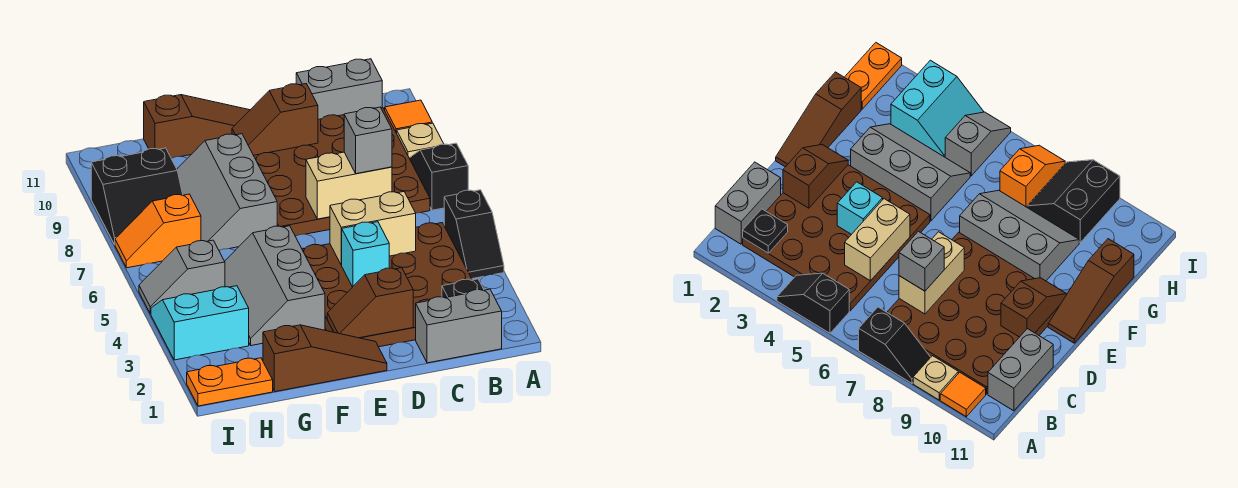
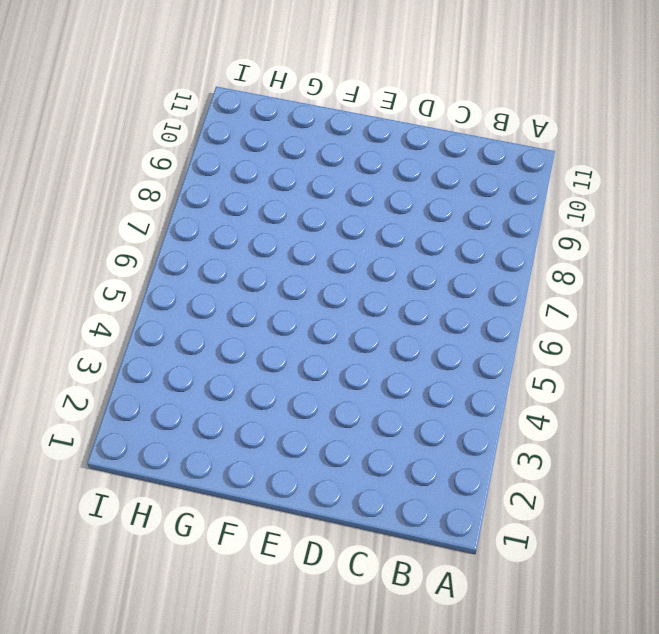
none -> black slope A4:A5 level 1 top 5
none -> black slope A7:A8 level 1 top 7
none -> tan plate A9 level 1

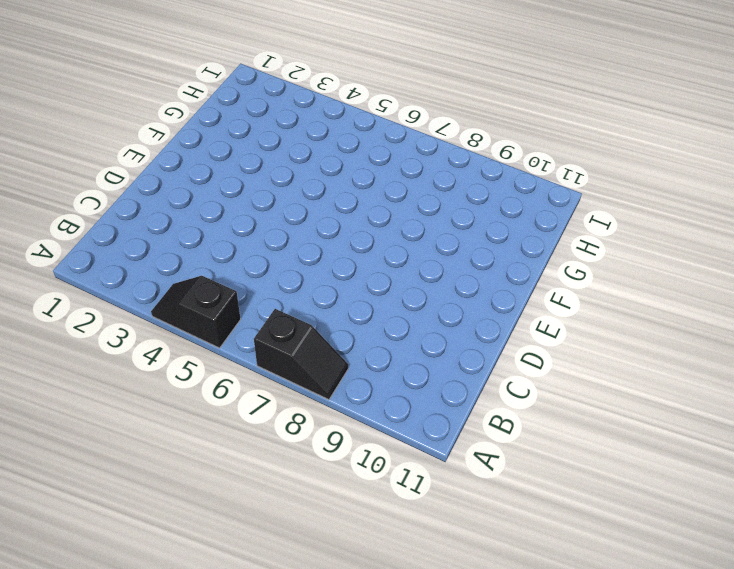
none -> tan plate A9 level 1
none -> orange tile A10 level 1
none -> grey brick B1:C1 level 1

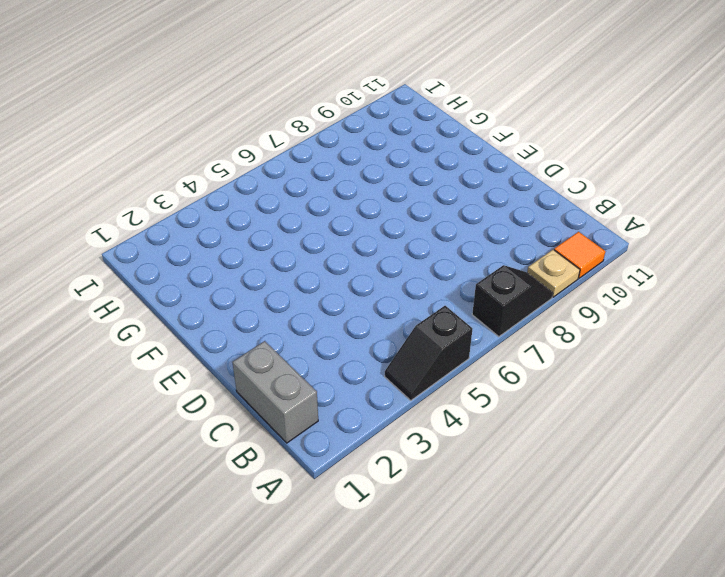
none -> brown plate B2:E5 level 1
none -> brown plate B7:E10 level 1
none -> grey brick B11:C11 level 1

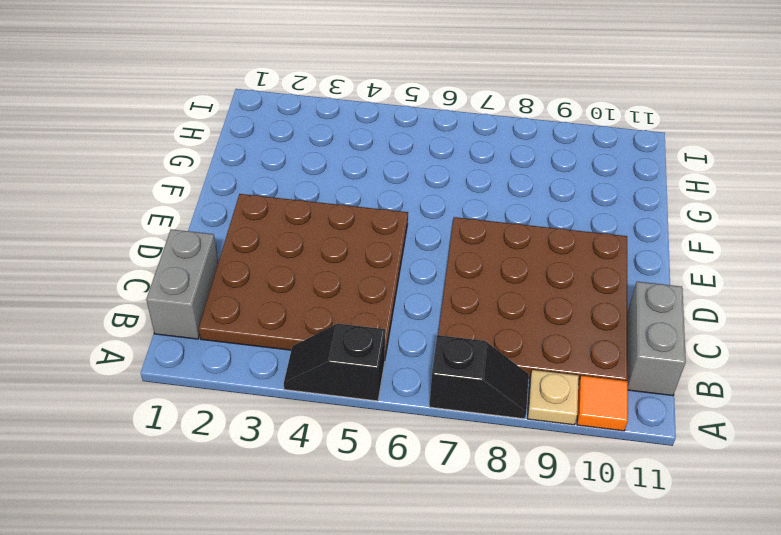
none -> brown slope E1:G1 level 1 top G
none -> brown slope E11:G11 level 1 top G
none -> grey slope F3:G5 level 1 top F

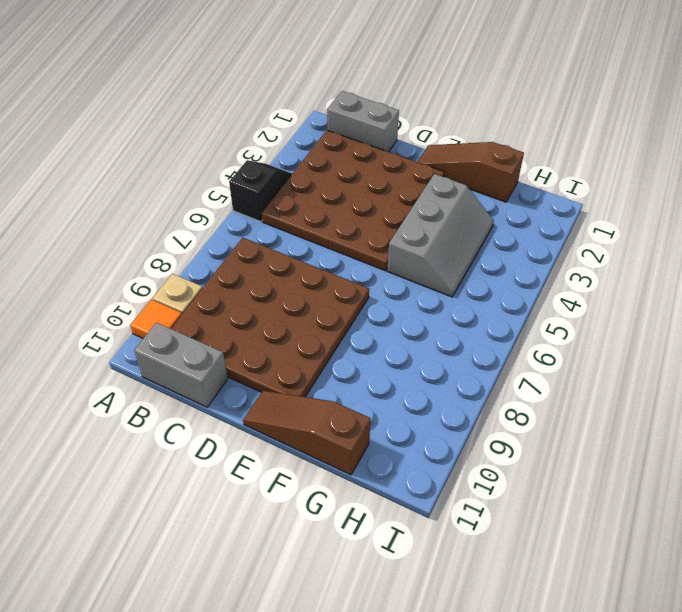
none -> black slope A7:A8 level 1 top 7
none -> grey slope F7:G9 level 1 top F
none -> orange plate H1:I1 level 1

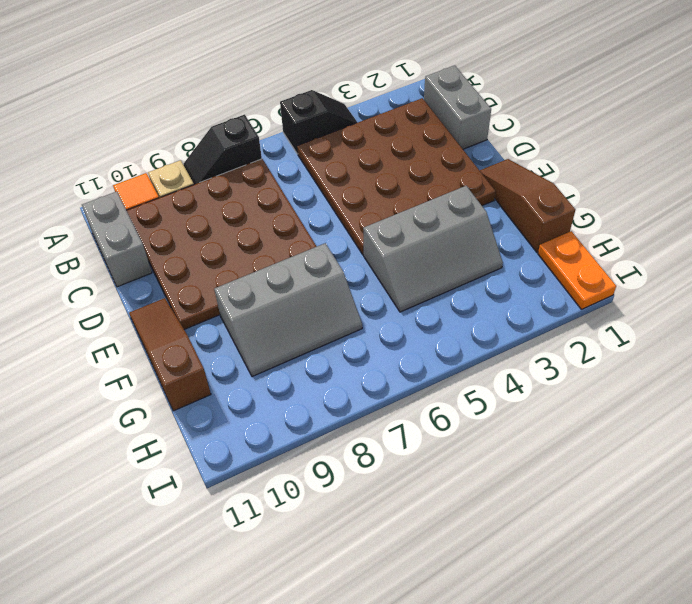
none -> cyan slope H3:I4 level 1 top 3
none -> grey slope H5:I5 level 1 top H
none -> orange slope H7:I7 level 1 top H

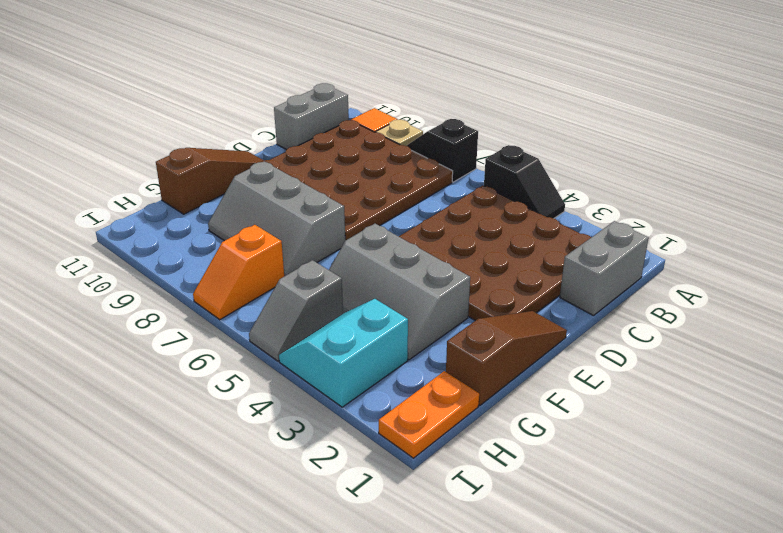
none -> black slope H8:I9 level 1 top 9
none -> black plate B2 level 2
none -> tan brick C5:D5 level 2

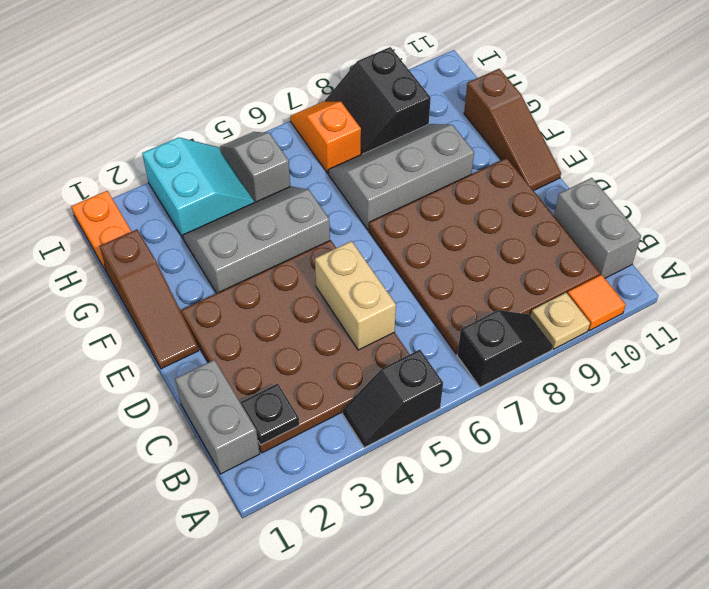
none -> tan brick C7:D7 level 2
none -> brown slope D2:E2 level 2 top D
none -> cyan brick D4 level 2

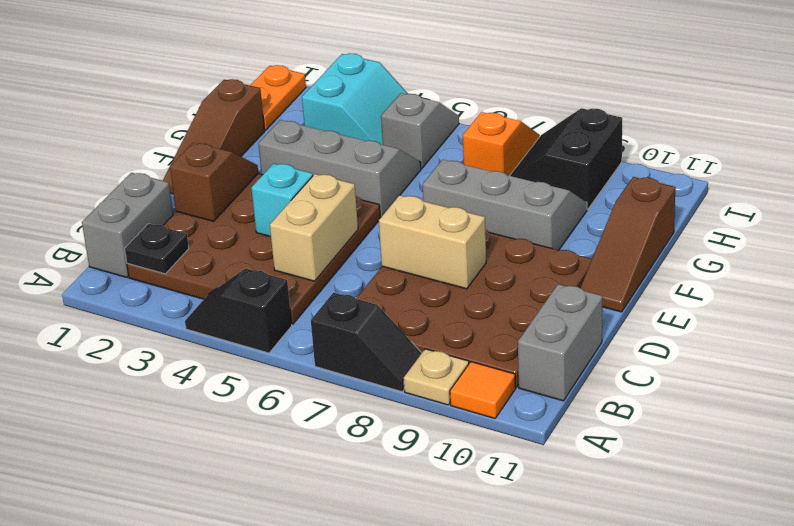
tan brick D7:D8 level 2 -> tan brick C7:D7 level 2
none -> brown slope D10:E10 level 2 top D
none -> grey brick C7 level 3

